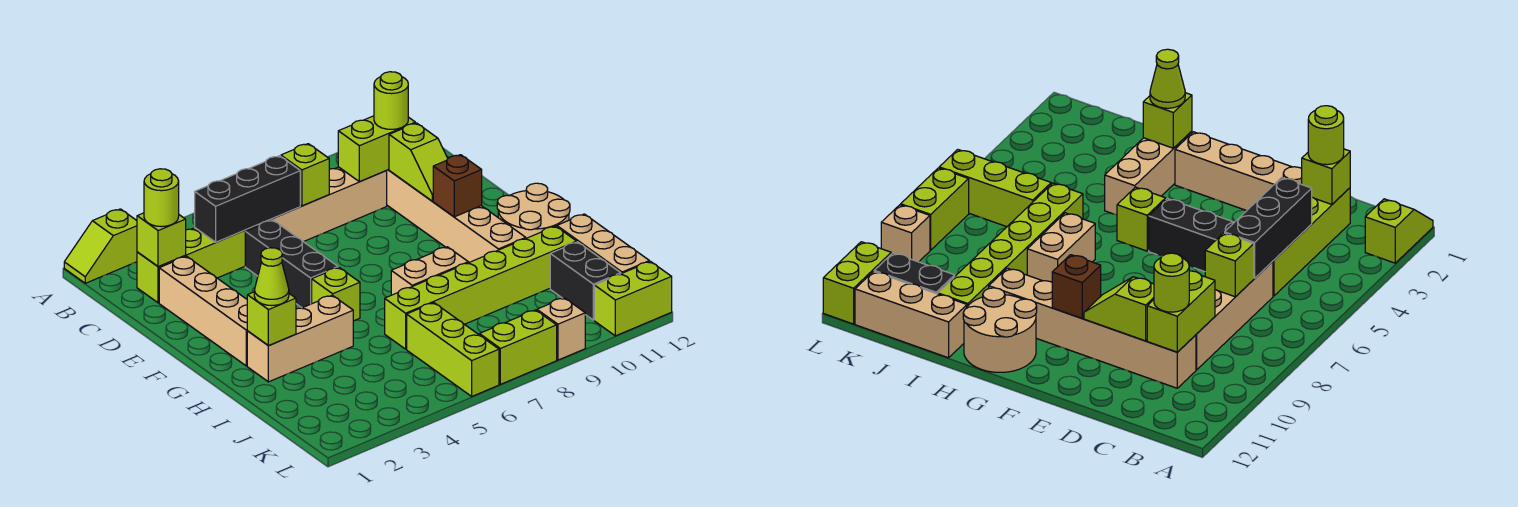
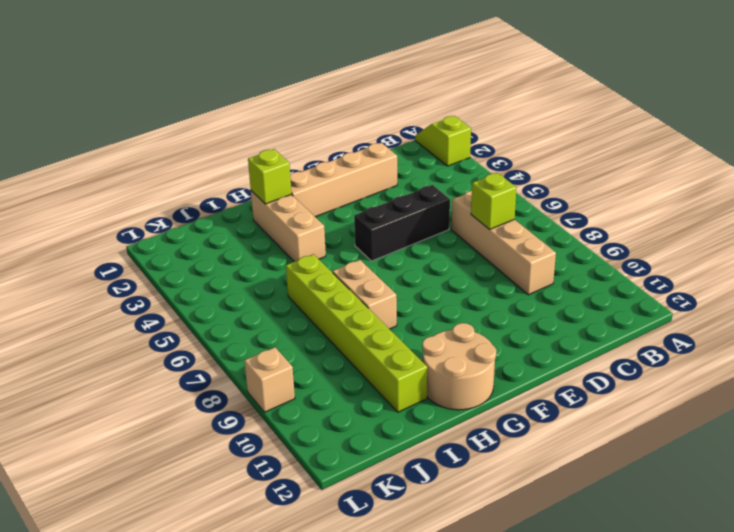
none -> lime brick C2:C5 level 1
none -> tan brick C10:H10 level 1
none -> lime brick G5 level 1

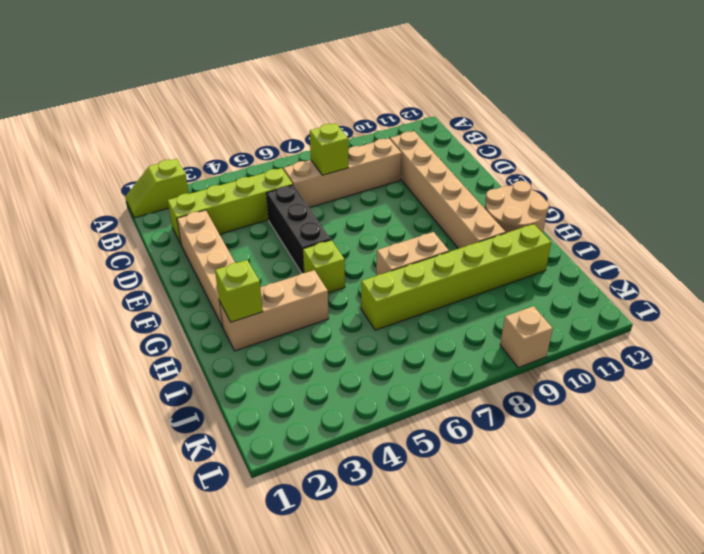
none -> tan brick I12:K12 level 1
none -> lime brick J6:L6 level 1
none -> black brick J11:K11 level 1

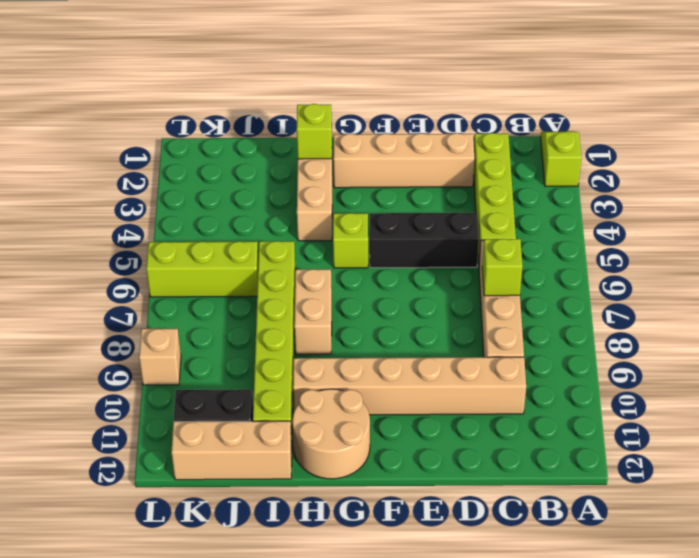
none -> lime brick L7:L8 level 1
none -> lime brick L11:L12 level 1
none -> lime brick C2 level 2

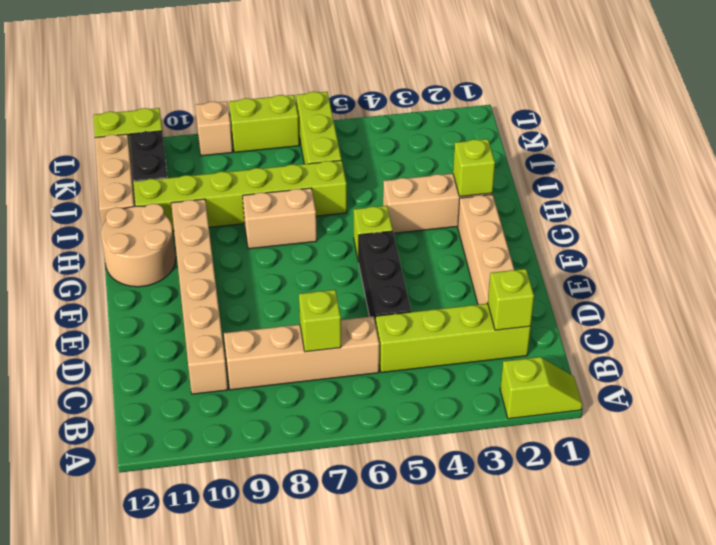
none -> black brick C4:C6 level 2
none -> lime brick C9:C10 level 2
none -> lime slope D10:E10 level 2 top D

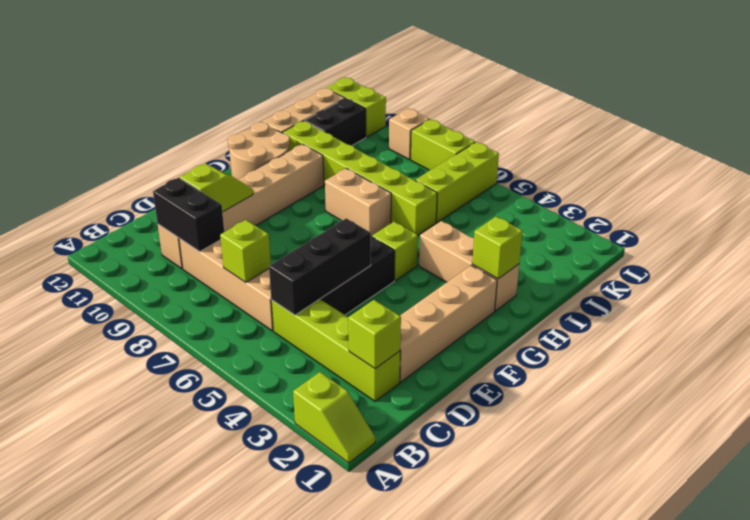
black brick C5:E5 level 2 -> black brick C4:C6 level 2
black brick C9:C10 level 2 -> lime brick C9:C10 level 2
none -> brown brick F10 level 2
none -> lime round brick C2 level 3
none -> lime round brick C10 level 3

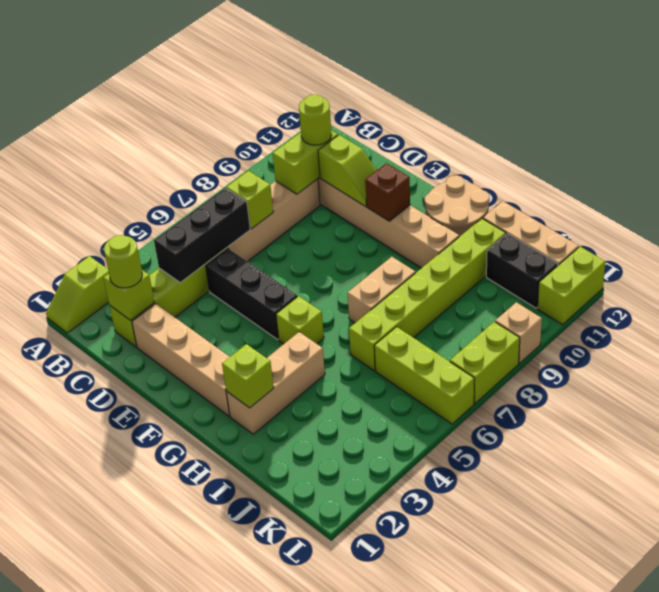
none -> lime cone H2 level 3

